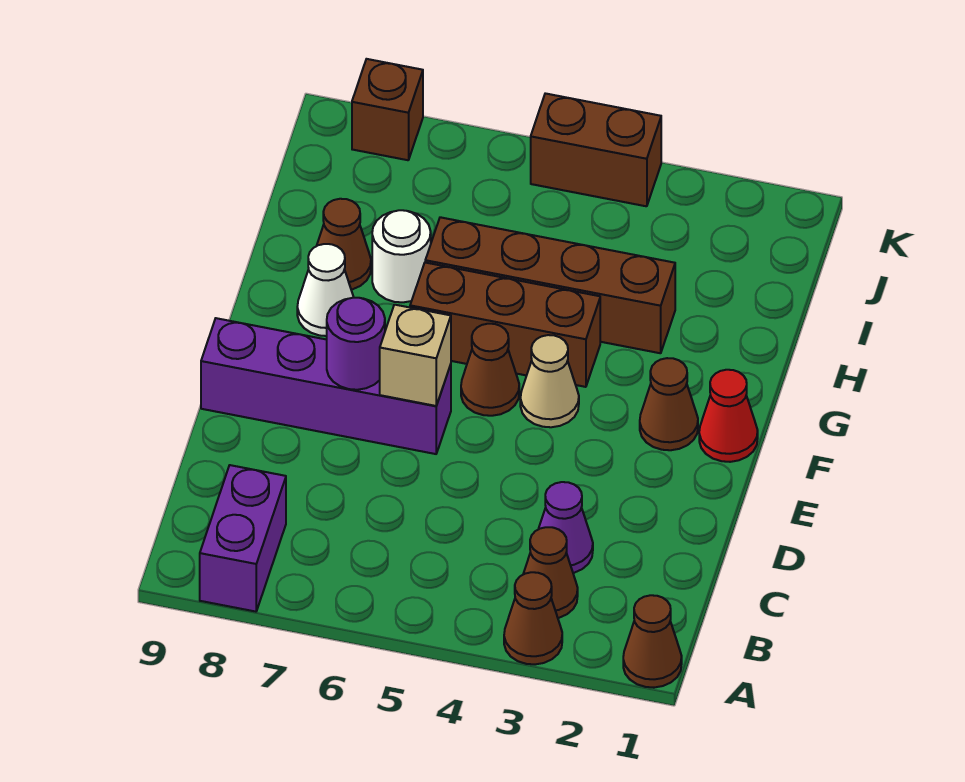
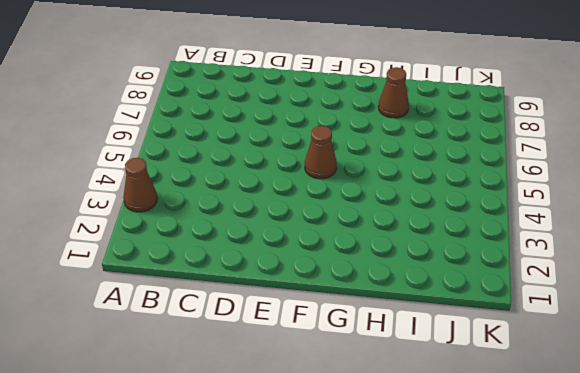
none -> brown cone A1 level 1
none -> purple brick A8:B8 level 1
none -> brown cone B3 level 1

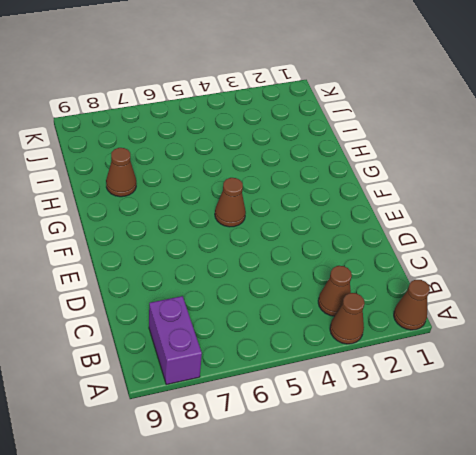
none -> purple cone C3 level 1
none -> purple brick E6:E9 level 1
none -> red cone F1 level 1

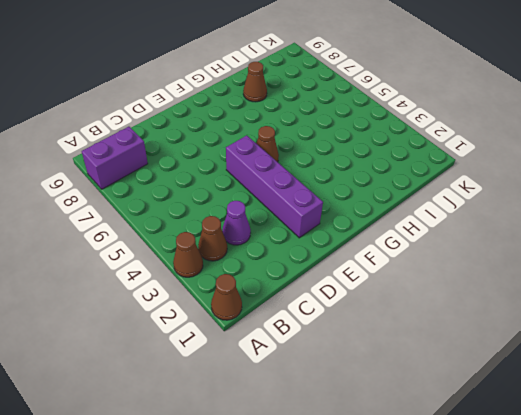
purple brick E2:E5 level 1 -> purple brick E6:E9 level 1
none -> red cone F1 level 1
none -> brown cone F2 level 1
none -> tan cone F4 level 1

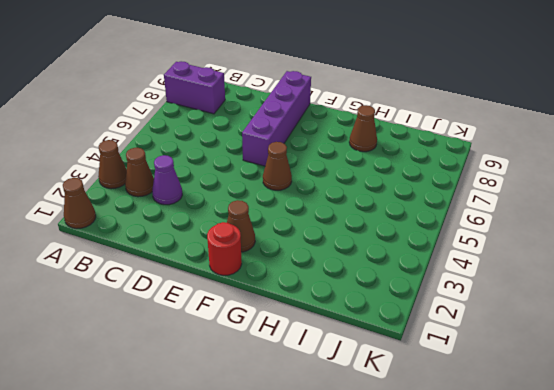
red round brick F1 level 1 -> red cone F1 level 1
none -> tan cone F4 level 1
none -> brown brick G4:G6 level 1
none -> white cone G8 level 1

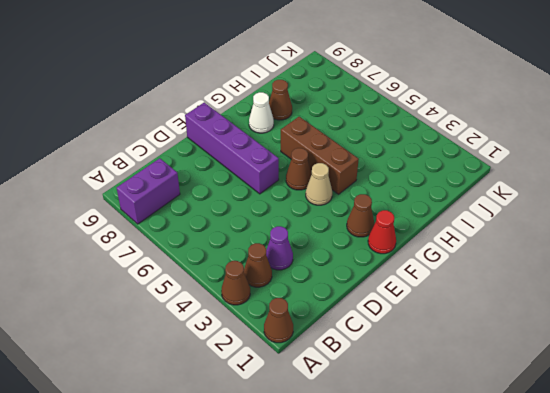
none -> brown brick H3:H6 level 1
none -> white round brick H7 level 1
none -> brown brick K4:K5 level 1

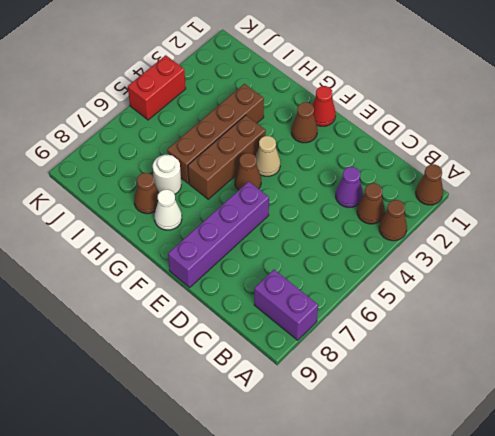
red brick K4:K5 level 1 -> brown brick K4:K5 level 1
none -> brown brick K8 level 1
none -> tan brick E6 level 2
none -> purple round brick E7 level 2

